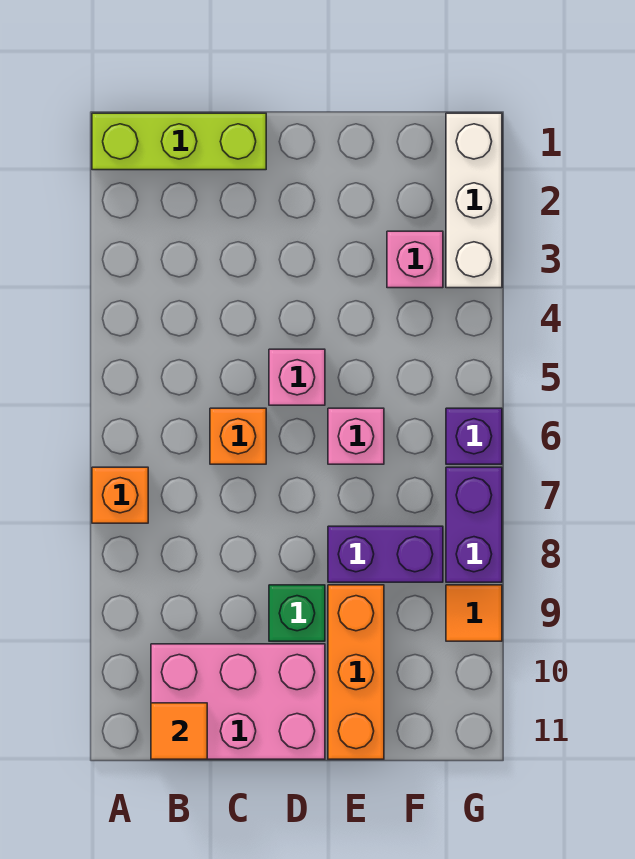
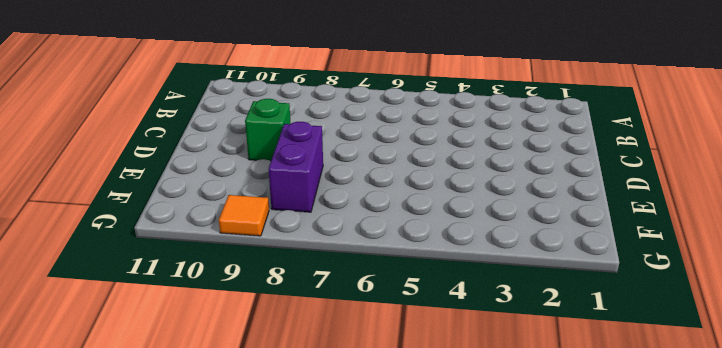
none -> lime brick A1:C1 level 1
none -> orange brick A7 level 1
none -> pink brick B10:D11 level 1

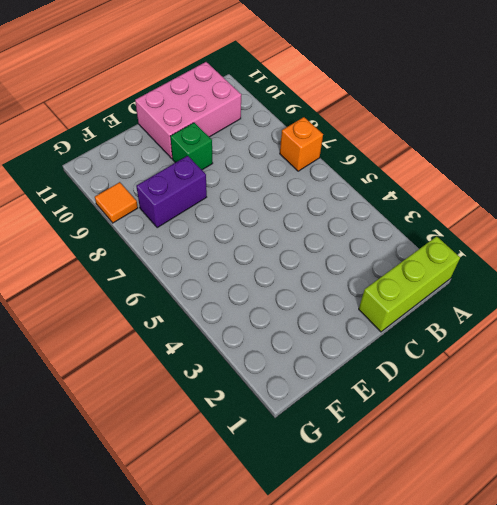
none -> orange brick C6 level 1
none -> pink brick D5 level 1
none -> pink brick E6 level 1

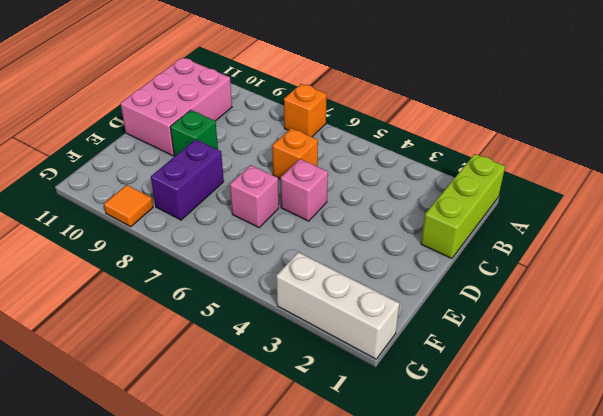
none -> orange brick E9:E11 level 1
none -> pink brick F3 level 1
none -> purple brick G6 level 1

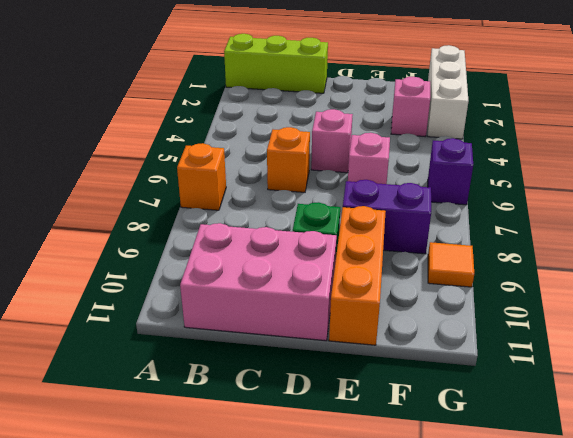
none -> purple brick G7:G8 level 1
none -> orange tile B11 level 2

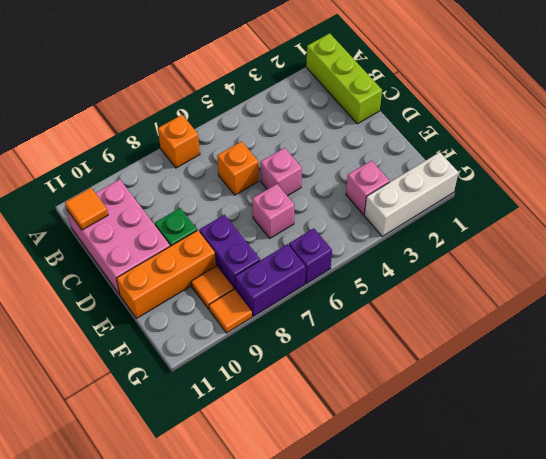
orange tile F9 level 1 -> none

